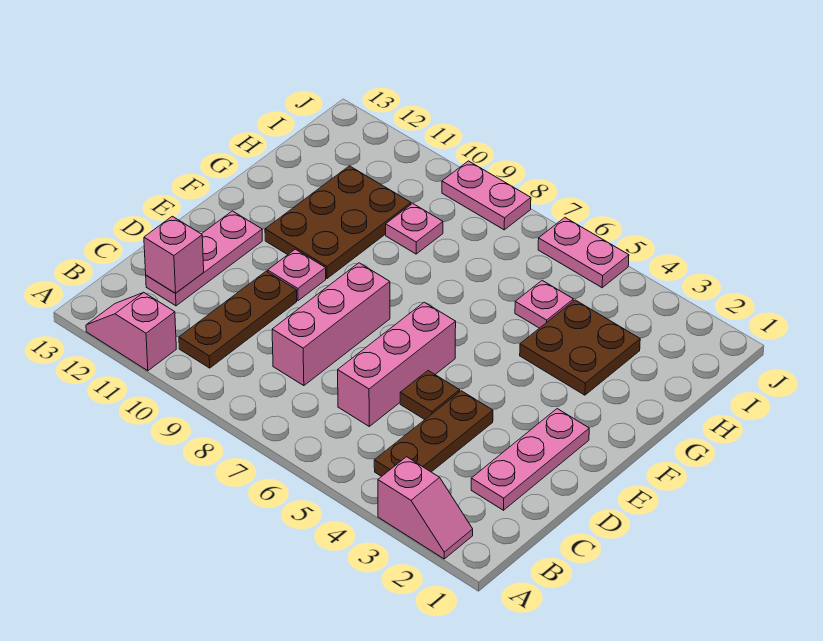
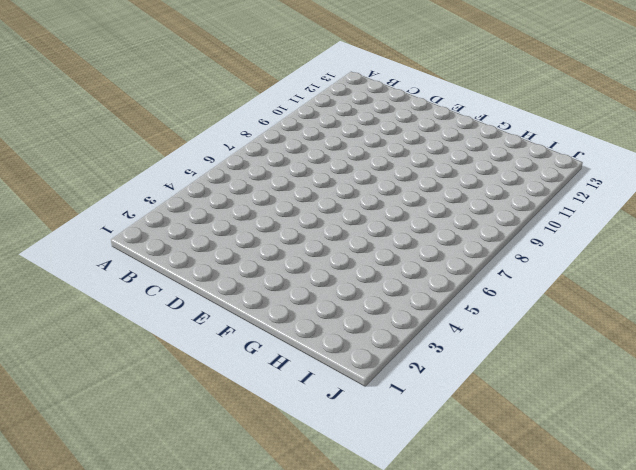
none -> pink slope A2:A3 level 1 top 3
none -> pink slope A11:A12 level 1 top 11
none -> brown plate B4:D4 level 1

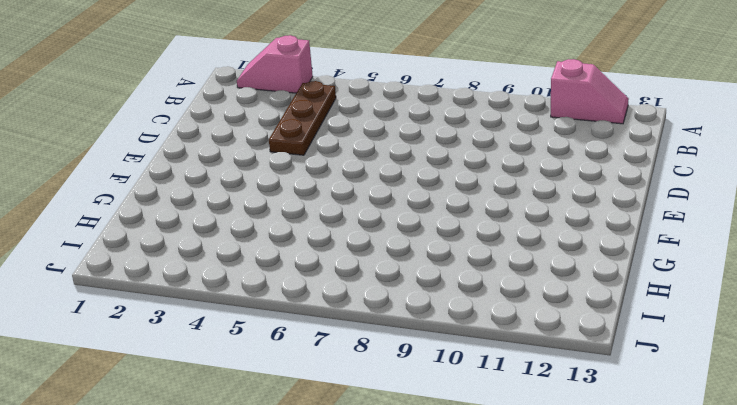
none -> brown plate B10:D10 level 1
none -> pink plate C2:E2 level 1
none -> pink brick C6:E6 level 1

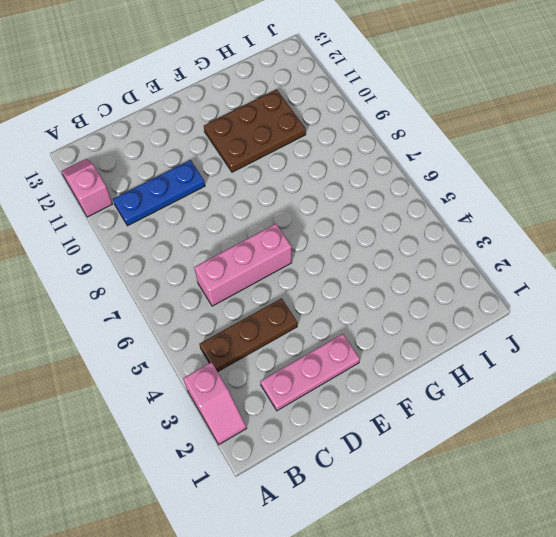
blue plate B10:D10 level 1 -> brown plate B10:D10 level 1
none -> pink brick C8:E8 level 1
none -> pink plate C12:E12 level 1
none -> brown plate D5 level 1

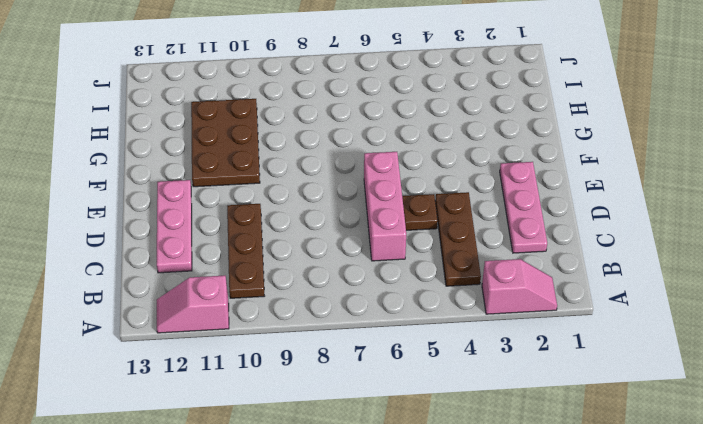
none -> pink brick C8:E8 level 1
none -> pink plate E10 level 1
none -> brown plate G3:H4 level 1

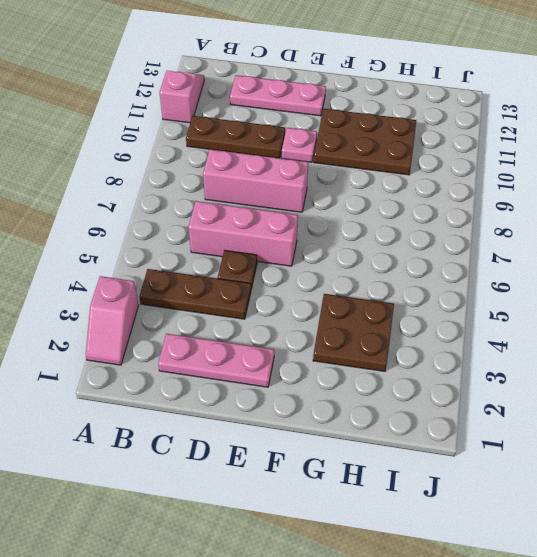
none -> pink plate H5 level 1
none -> pink plate H9 level 1
none -> pink plate J5:J6 level 1

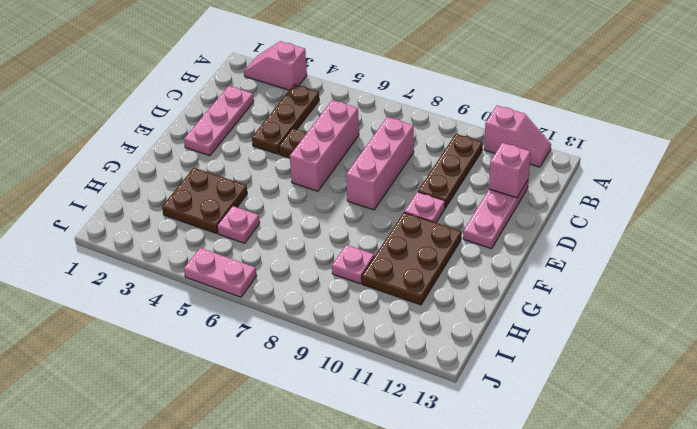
none -> pink plate J8:J9 level 1

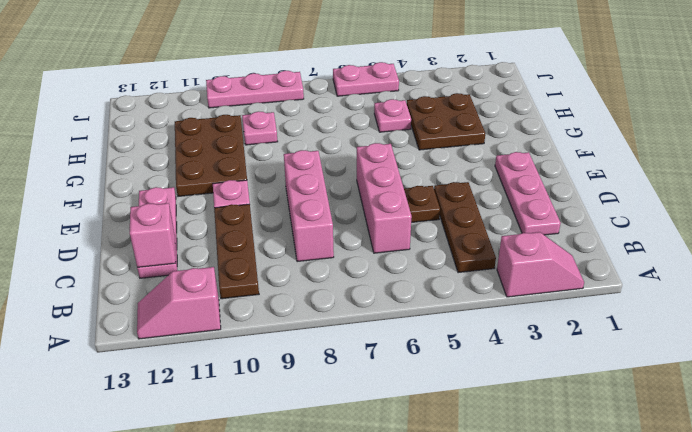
pink plate J8:J10 level 1 -> pink plate J8:J9 level 1

